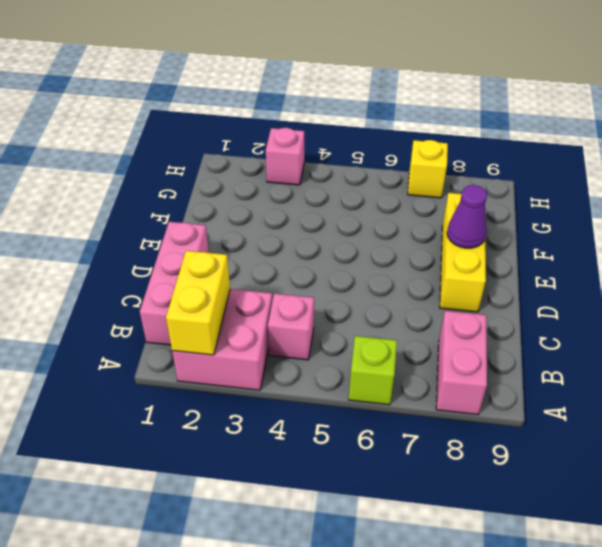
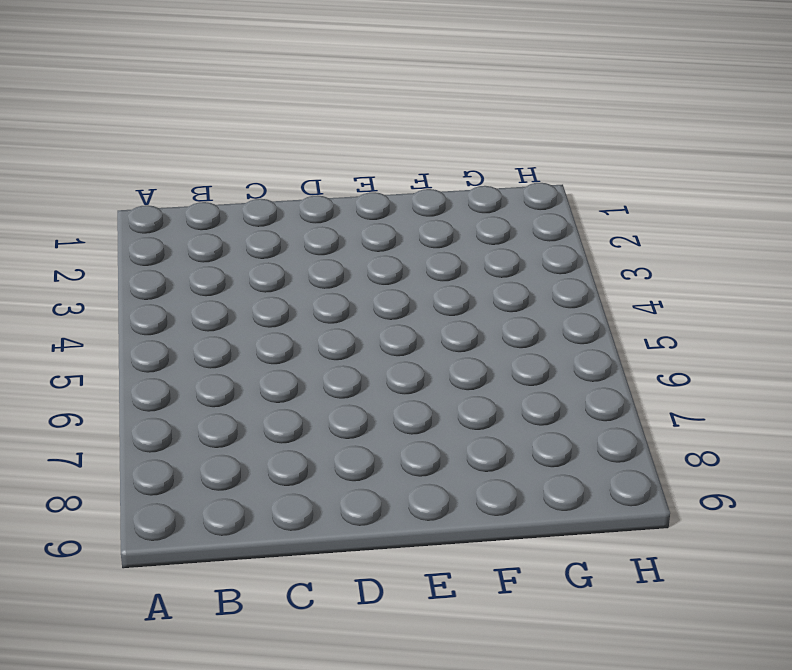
none -> pink brick A2:B3 level 1
none -> lime brick A6 level 1

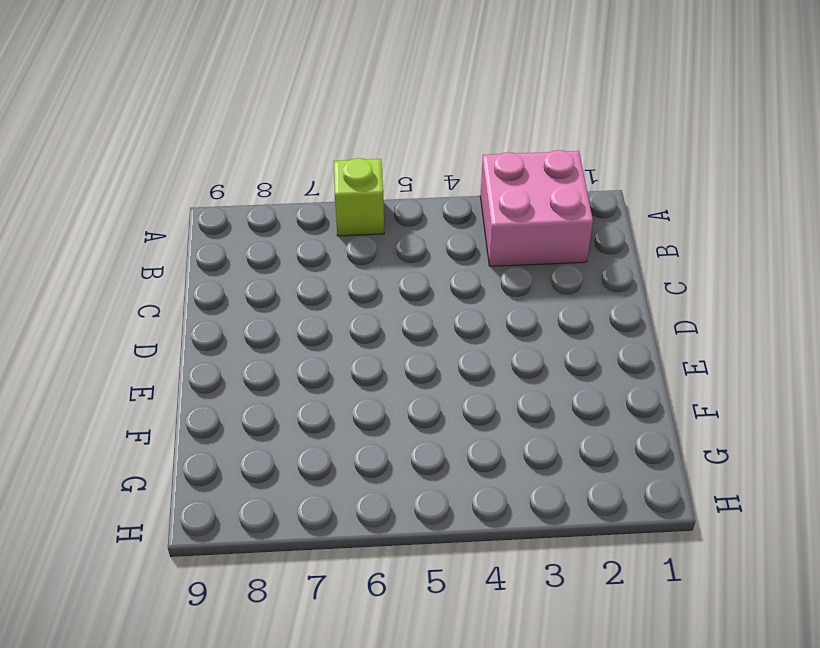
none -> pink brick A8:B8 level 1
none -> pink brick B1:D1 level 1

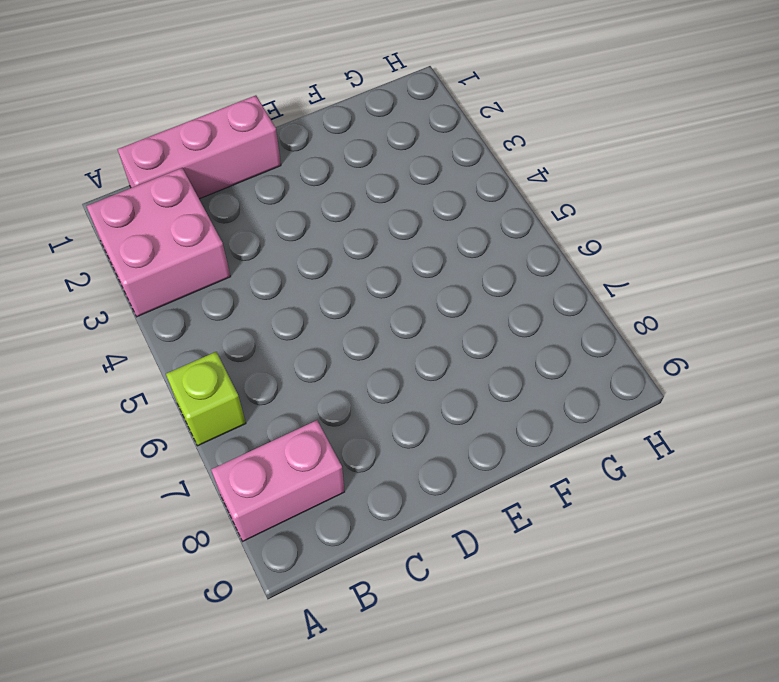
none -> pink brick B4 level 1
none -> yellow brick D8:F8 level 1

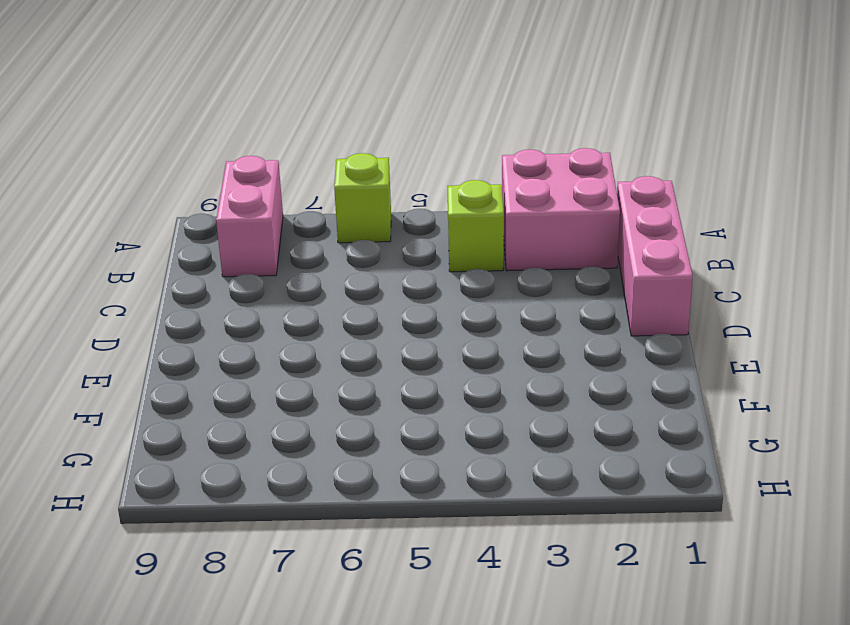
lime brick B4 level 1 -> pink brick B4 level 1
none -> yellow brick D8:F8 level 1
none -> pink brick H3 level 1

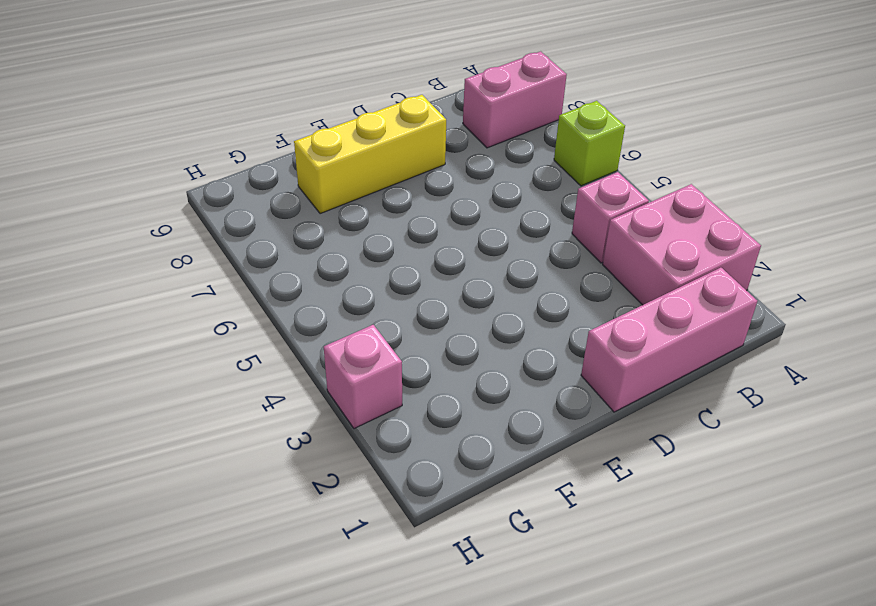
none -> yellow brick H7 level 1
none -> yellow brick A2:B2 level 2

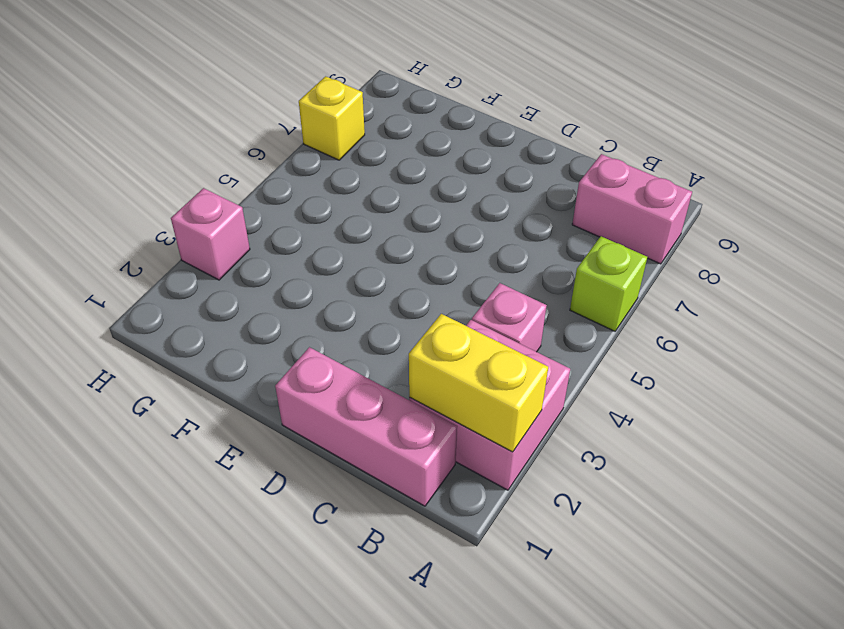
none -> yellow brick D8:F8 level 1
none -> purple cone E8 level 2

